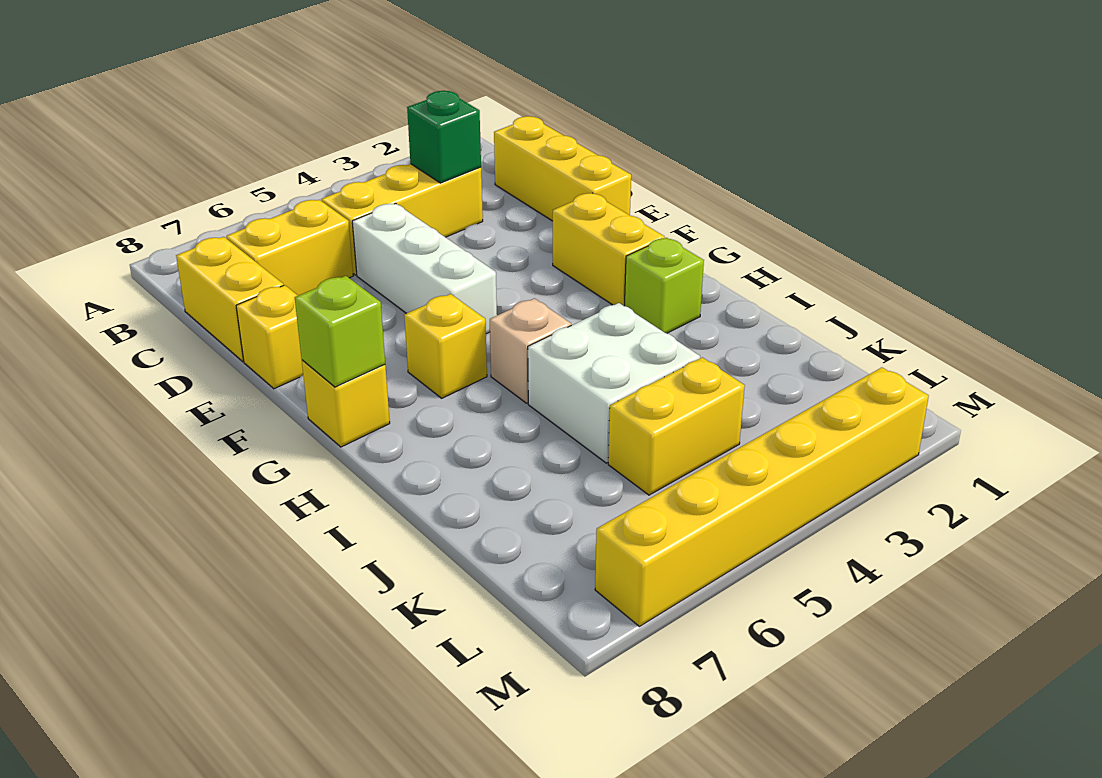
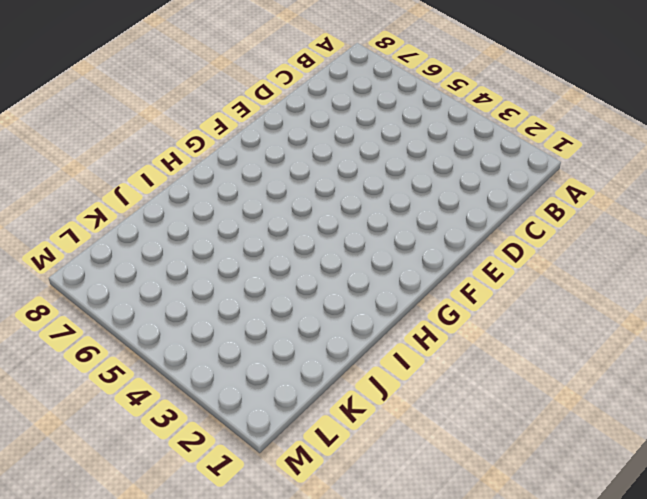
none -> yellow brick C1:E1 level 1
none -> yellow brick C3:C5 level 1
none -> yellow brick C6:C7 level 1

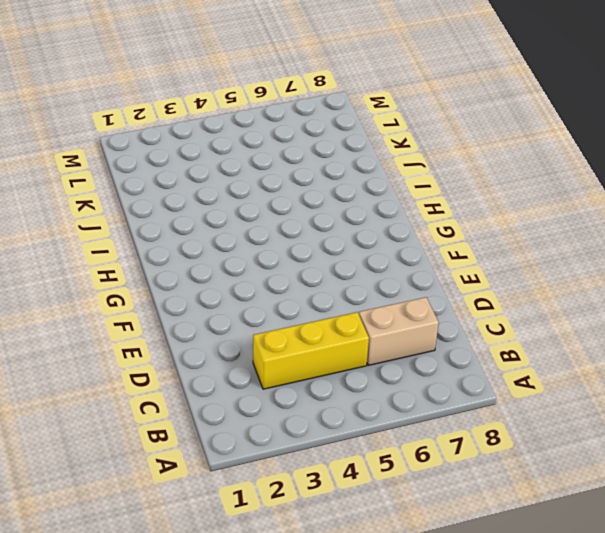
tan brick C6:C7 level 1 -> yellow brick C6:C7 level 1
none -> yellow brick C1:E1 level 1
none -> yellow brick C8:D8 level 1
none -> white brick D5:F5 level 1

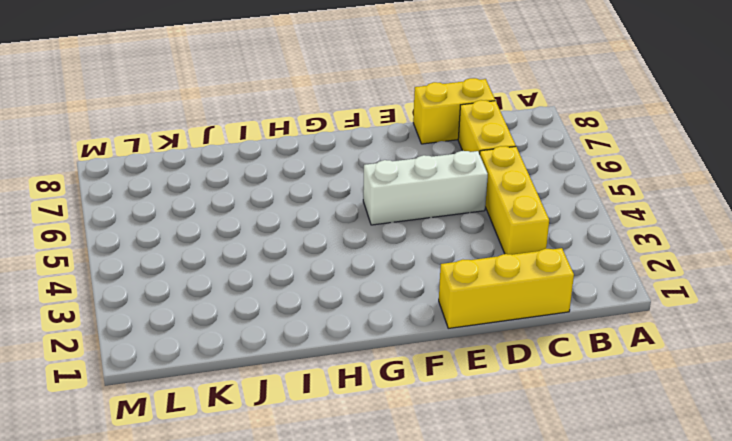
none -> yellow brick E8 level 1
none -> yellow brick F2:G2 level 1
none -> yellow brick G6 level 1

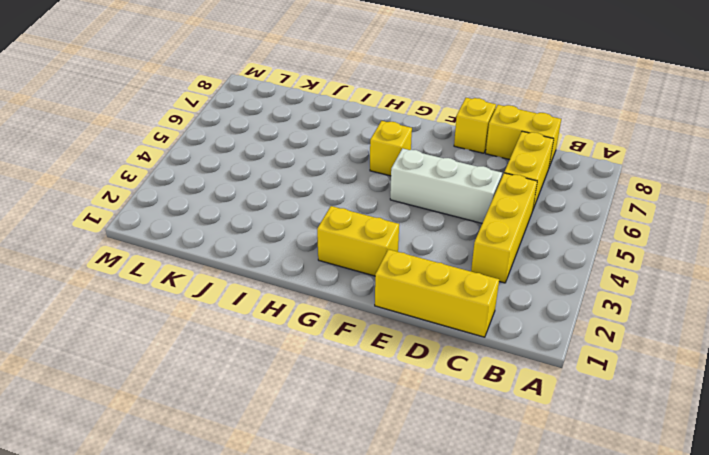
none -> yellow brick G8 level 1
none -> lime brick H2 level 1
none -> tan brick H5 level 1

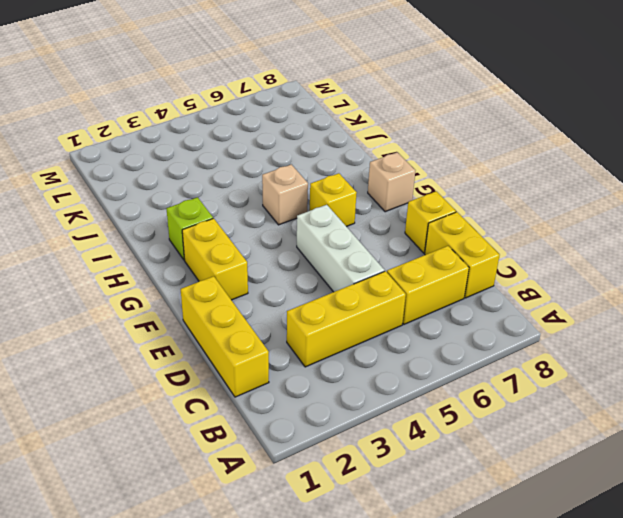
tan brick G8 level 1 -> yellow brick G8 level 1
none -> white brick I4:J5 level 1
none -> yellow brick K4:K5 level 1
none -> yellow brick M2:M7 level 1

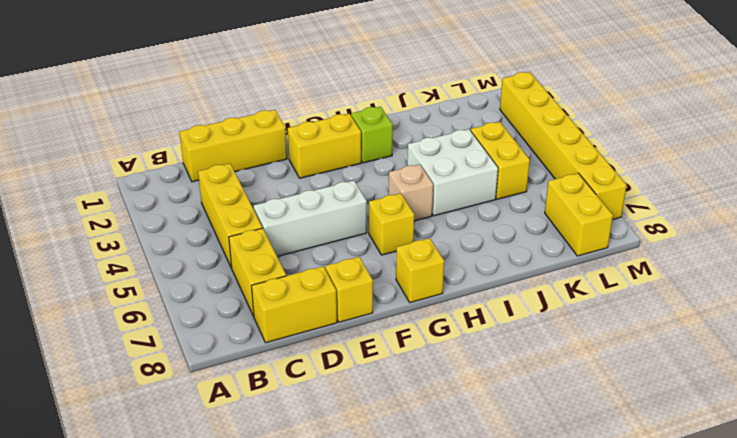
yellow brick L7:L8 level 1 -> none
none -> green brick C3 level 2
none -> lime brick G8 level 2

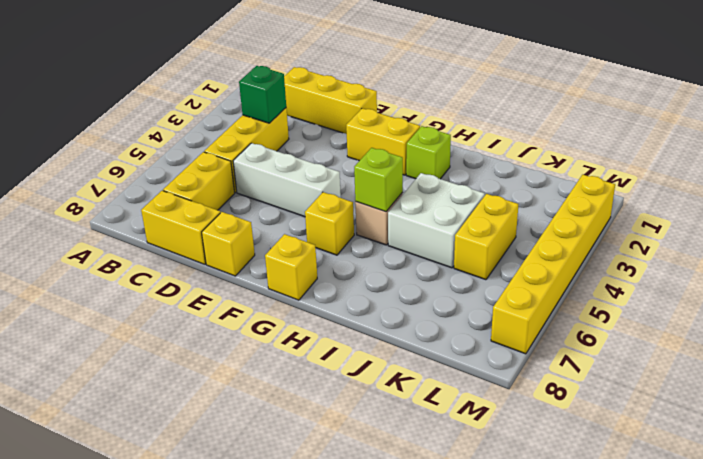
lime brick H5 level 2 -> lime brick G8 level 2

